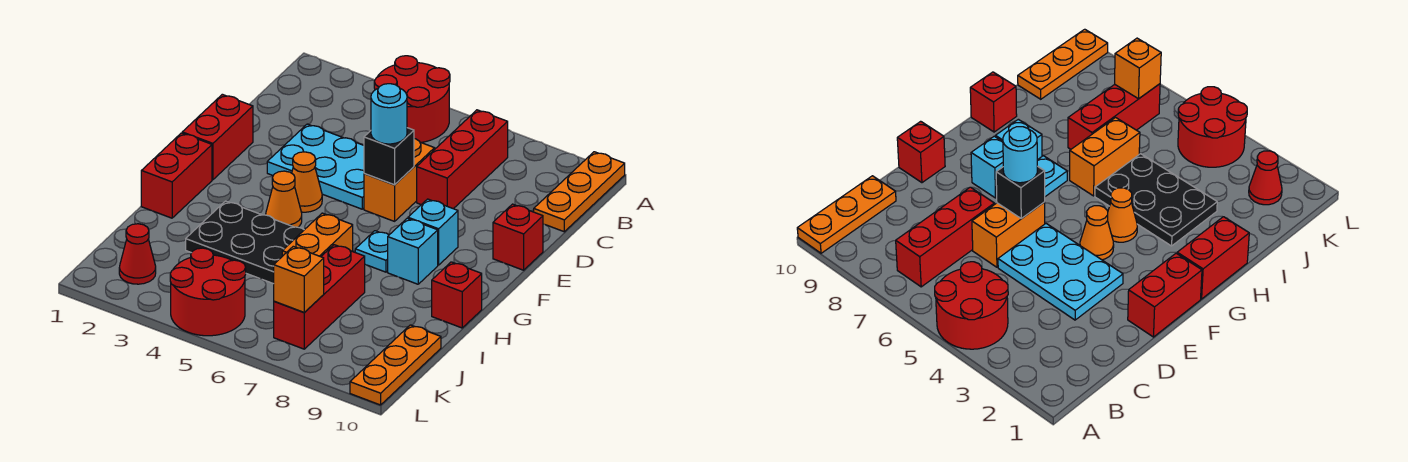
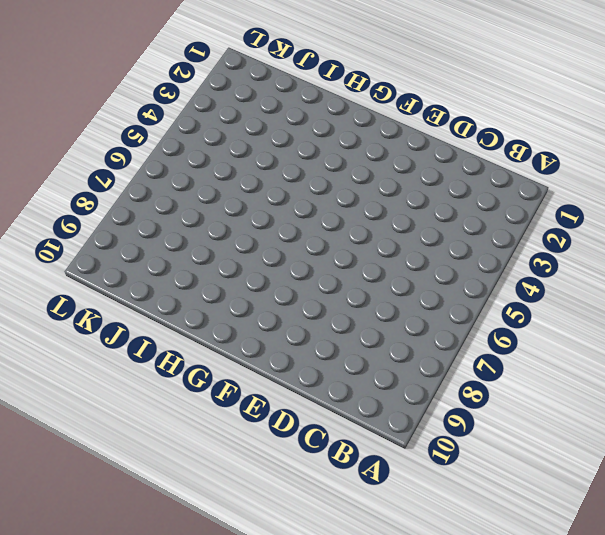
none -> red round brick A4:B5 level 1
none -> orange plate A10:C10 level 1
none -> red brick B7:D7 level 1

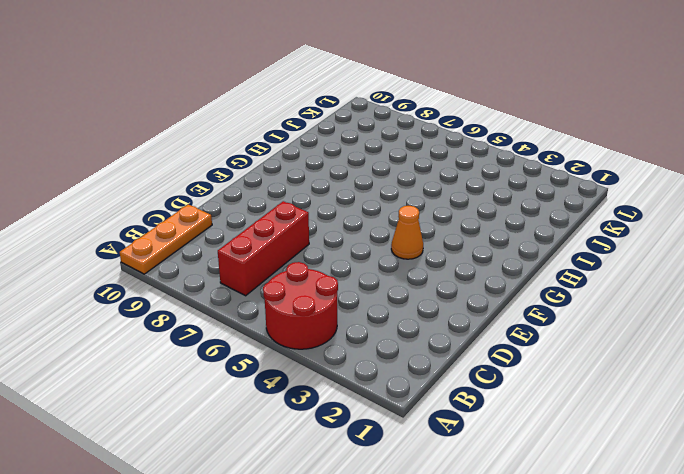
none -> cyan plate D3:E5 level 1
none -> orange brick D6:E6 level 1
none -> red brick E1:F1 level 1

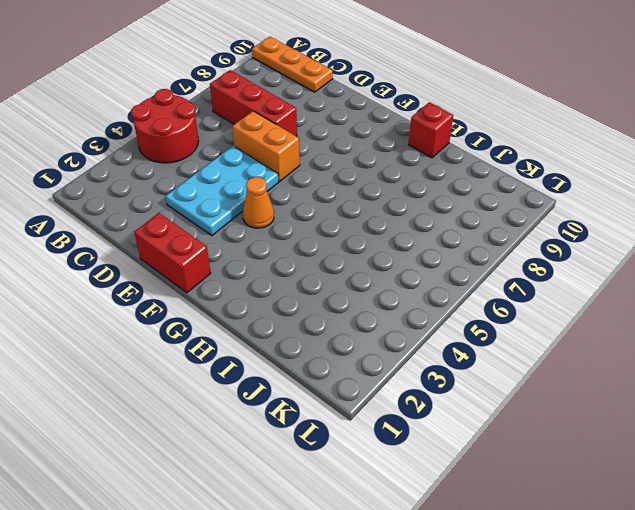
none -> red brick E10 level 1
none -> cyan brick F8 level 1
none -> red brick G1:H1 level 1

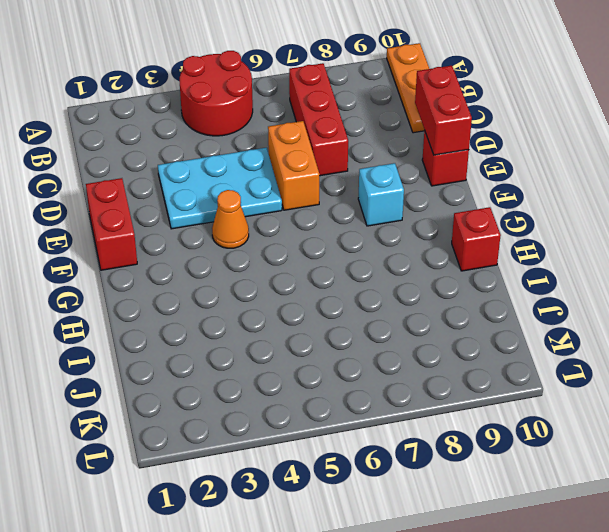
red brick D10:E10 level 2 -> red brick G1:H1 level 1
none -> orange cone G4 level 1
none -> cyan plate G7 level 1
none -> cyan brick G8 level 1

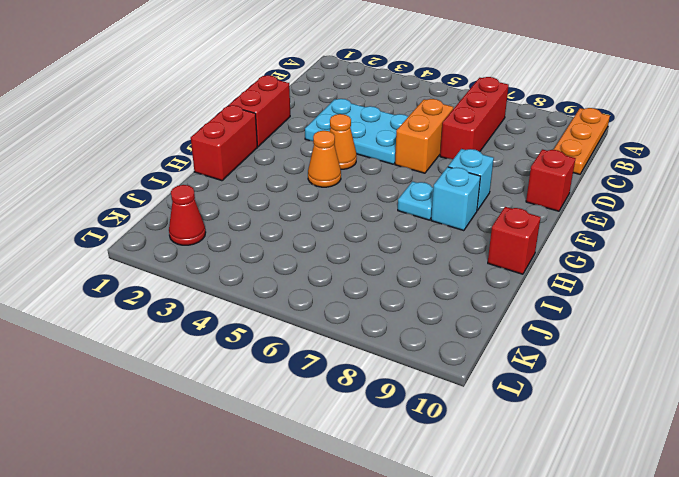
none -> red round brick A4:B5 level 1
none -> black plate H3:I5 level 1
none -> orange brick H6:I6 level 1

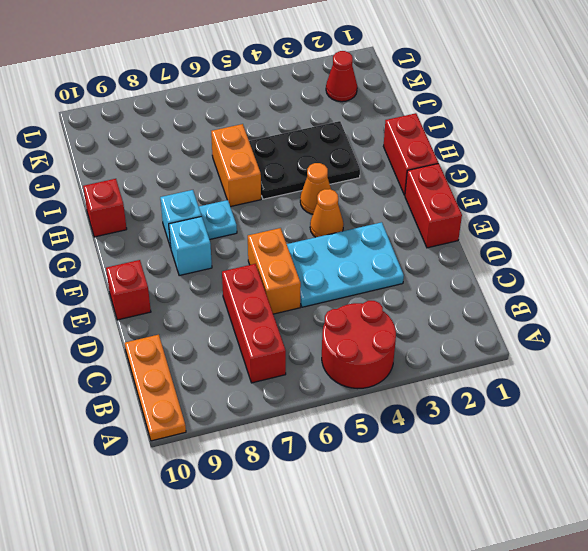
none -> red brick I7:K7 level 1
none -> orange plate J10:L10 level 1
none -> red round brick K4:L5 level 1

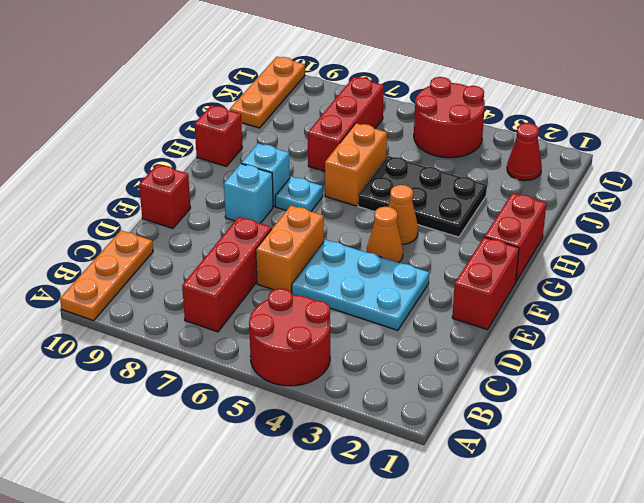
none -> black brick E6 level 2
none -> orange brick K7 level 2
none -> cyan round brick E6 level 3

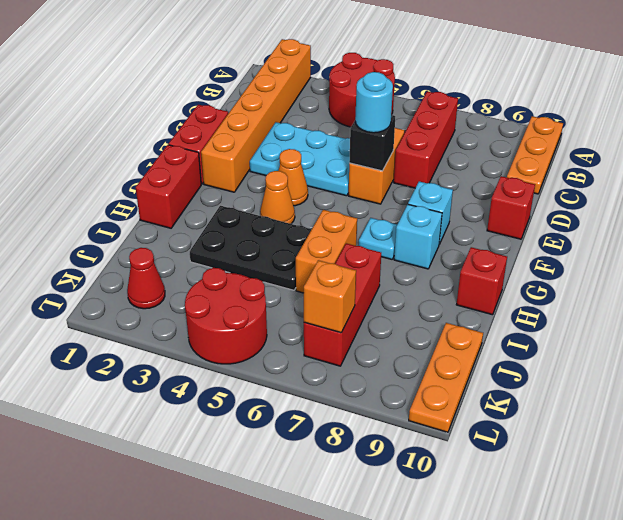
orange brick A2:F2 level 1 -> none

